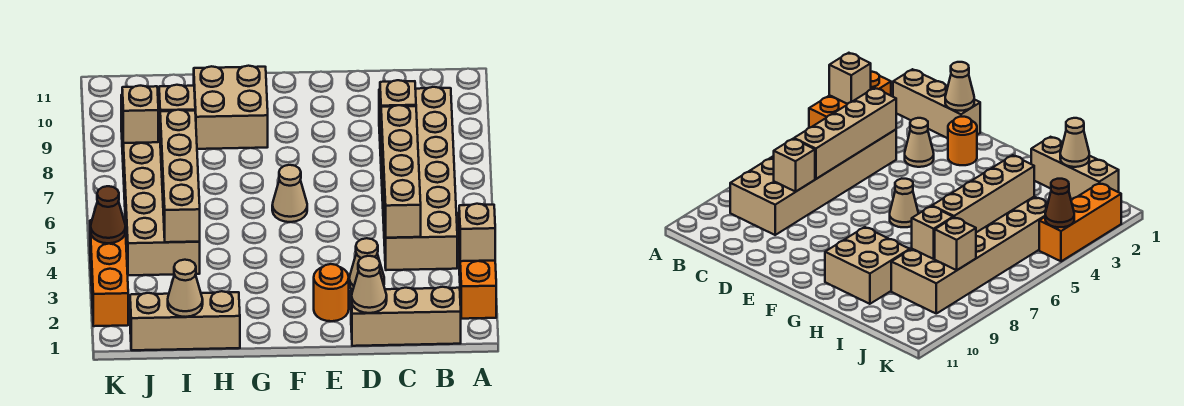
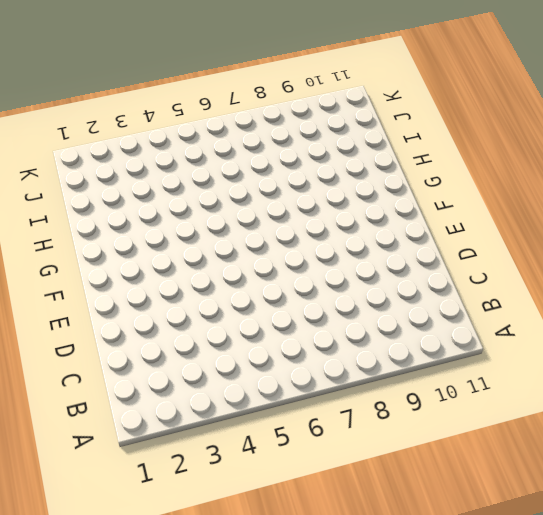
none -> orange brick A2:A4 level 1
none -> tan brick B1:D1 level 1
none -> tan brick B4:C9 level 1

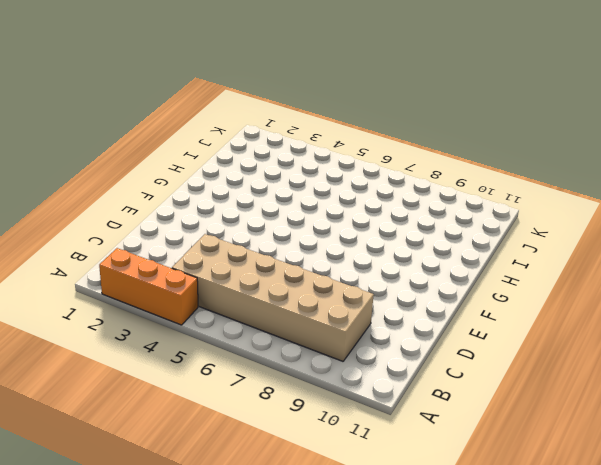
none -> tan brick B1:D1 level 1
none -> tan cone D3 level 1
none -> orange round brick E2 level 1

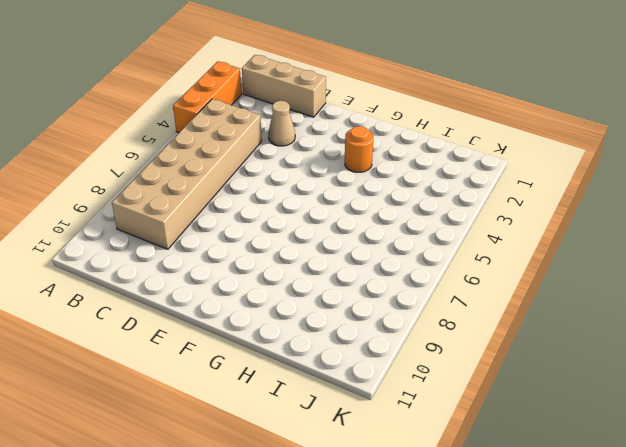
orange round brick G3 level 1 -> orange round brick E2 level 1
none -> tan cone F6 level 1
none -> tan brick G9:H10 level 1
none -> tan brick H1:J1 level 1

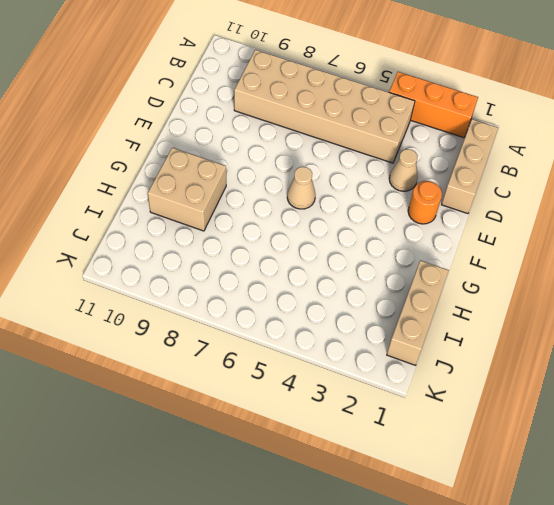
none -> tan brick I4:J9 level 1
none -> orange brick K2:K4 level 1
none -> tan brick A3 level 2

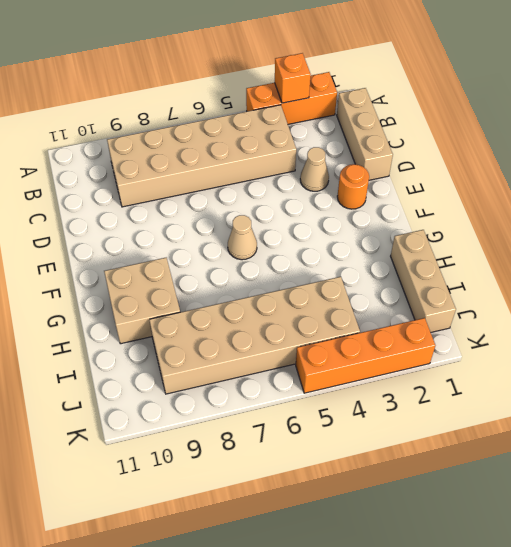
orange brick A3 level 2 -> tan brick A3 level 2
orange brick K2:K5 level 1 -> orange brick K2:K4 level 1
none -> tan brick C4:C7 level 2
none -> tan brick C8 level 2
none -> tan cone D1 level 2

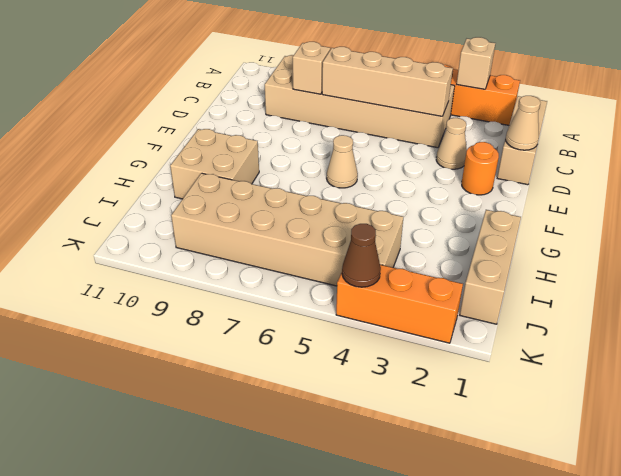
none -> tan cone I1 level 2
none -> tan brick I4:I7 level 2
none -> tan brick I8 level 2

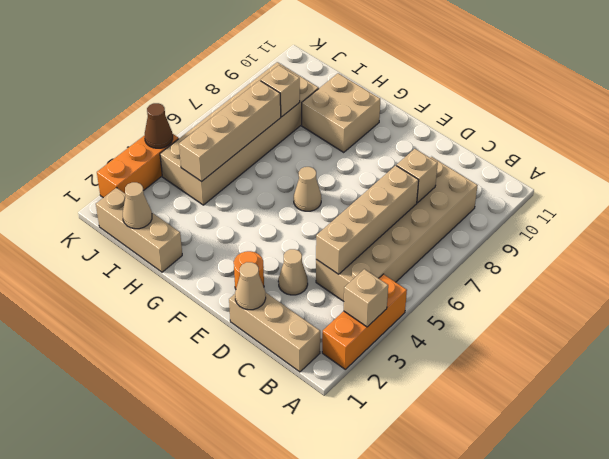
none -> tan brick J8 level 2

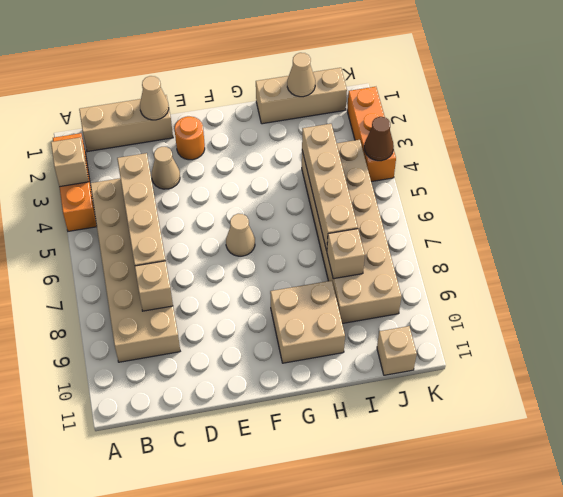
tan brick J11 level 1 -> tan brick J8 level 2

